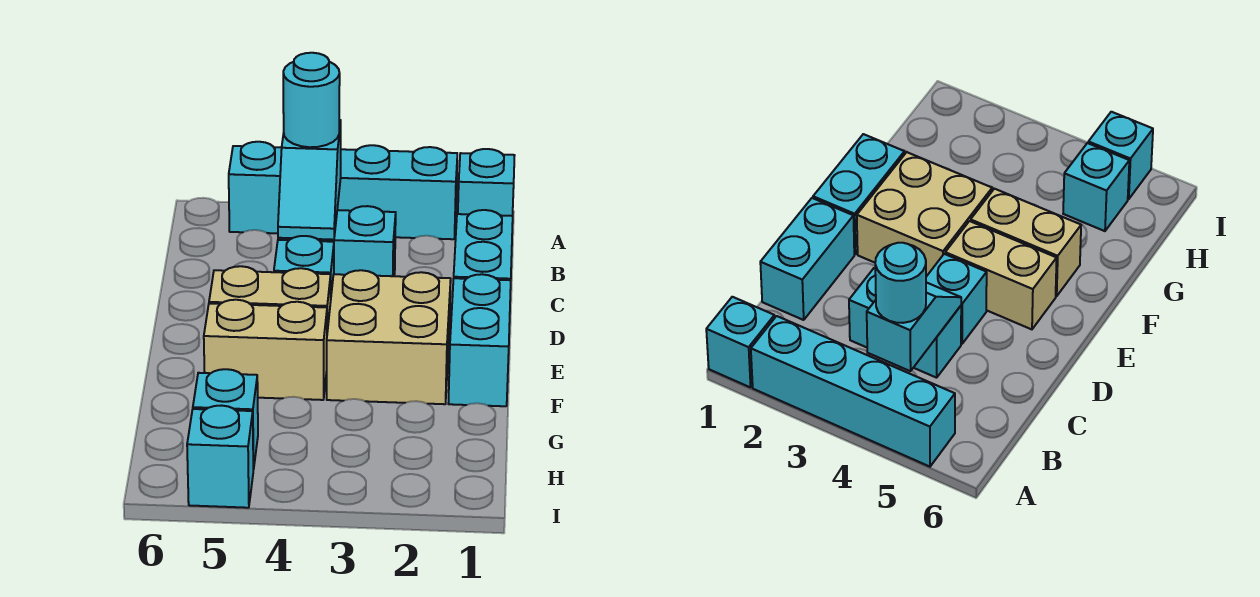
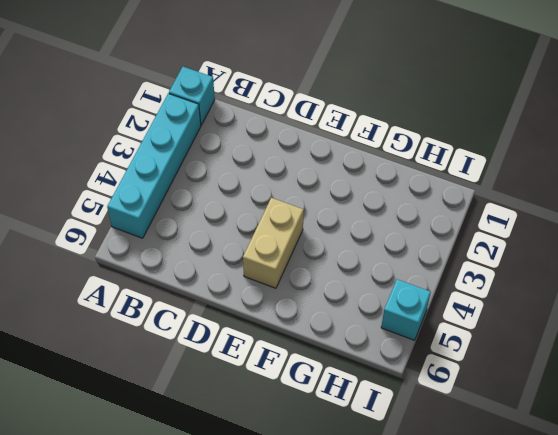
none -> cyan brick C1:D1 level 1
none -> cyan brick C3:C4 level 1
none -> cyan brick D4 level 1

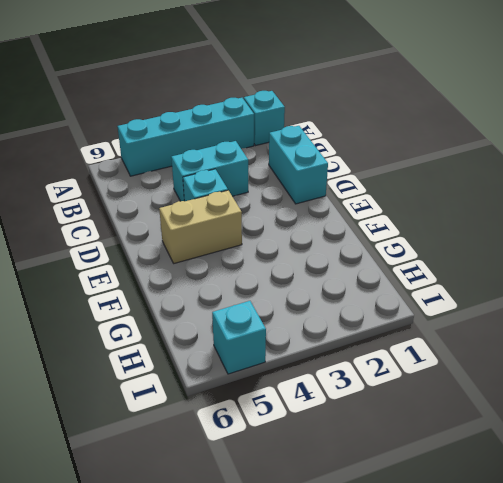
none -> cyan brick E1:F1 level 1
none -> tan brick E2:F3 level 1
none -> tan brick F4:F5 level 1

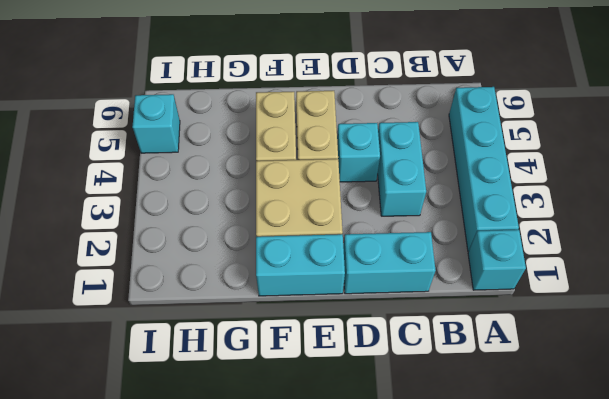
none -> cyan brick H5 level 1
none -> cyan slope B4:C4 level 2 top B
none -> cyan round brick B4 level 3

